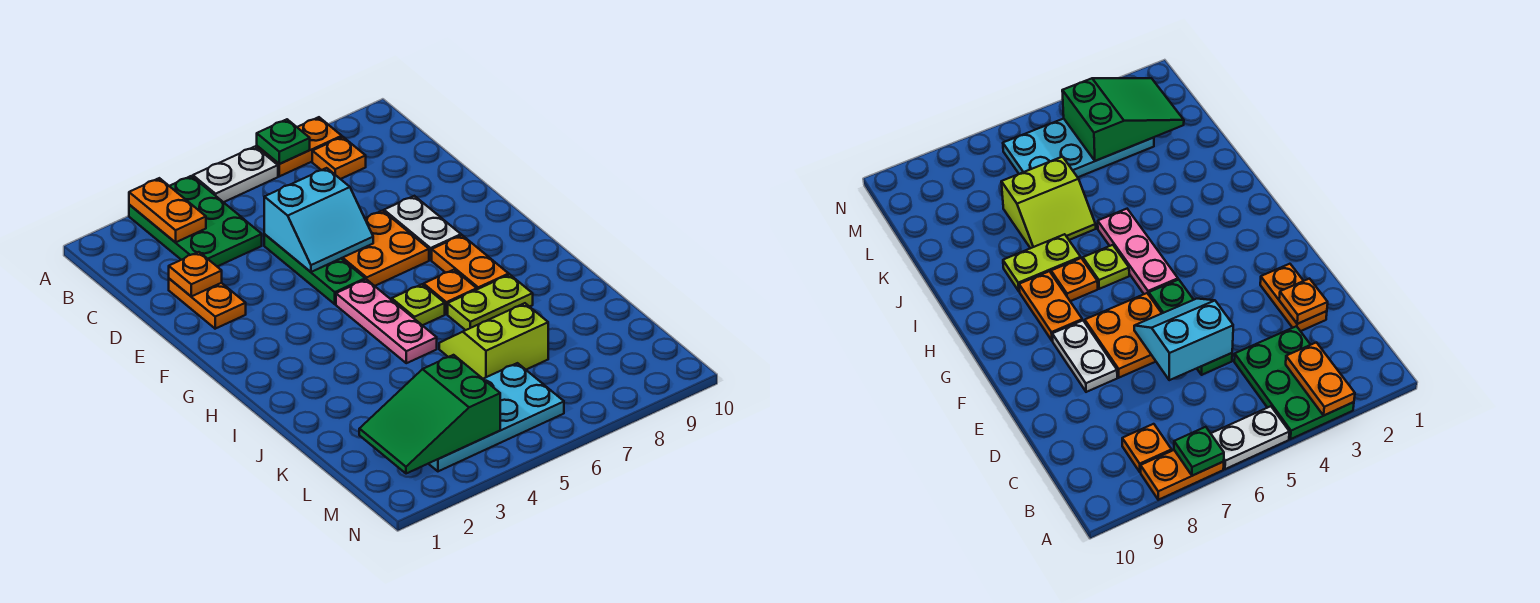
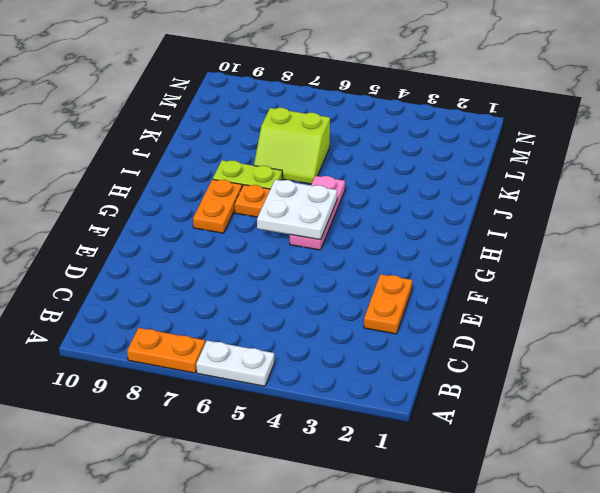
white plate G5:H6 level 2 -> none
none -> green plate A3:C4 level 1
none -> orange plate B8 level 1
none -> green plate D5:F5 level 1

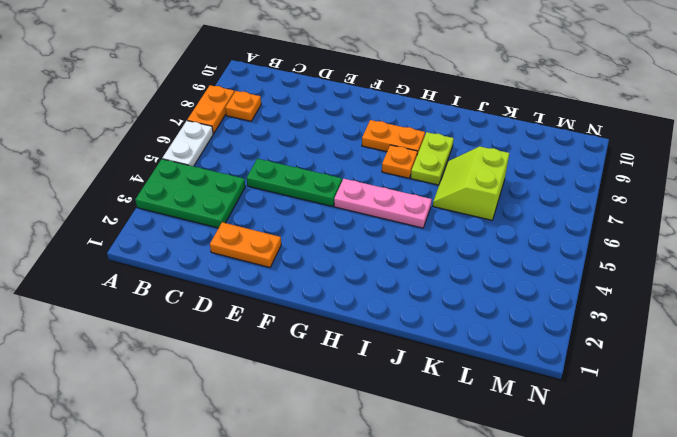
none -> orange plate E6:F7 level 1
none -> white plate E8:F8 level 1
none -> lime plate H6 level 1

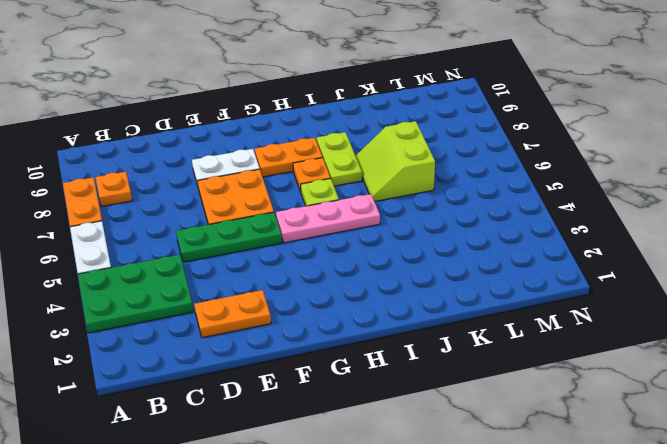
none -> cyan plate L3:M6 level 1
none -> orange plate A3:B3 level 2
none -> green plate A7 level 2

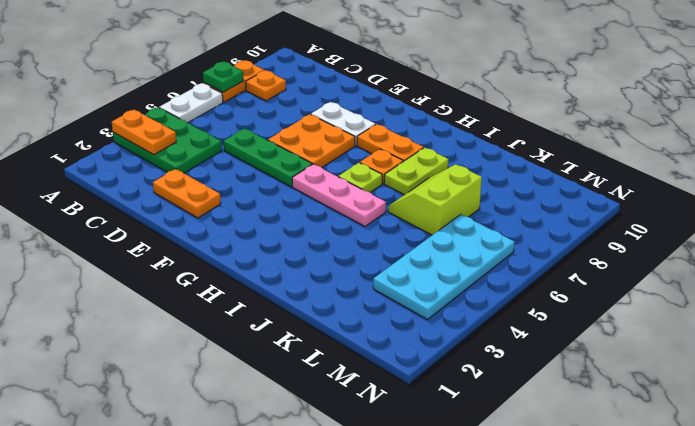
none -> orange plate D2 level 2
none -> cyan slope D5:E6 level 2 top D
none -> green slope L2:M4 level 2 top 4

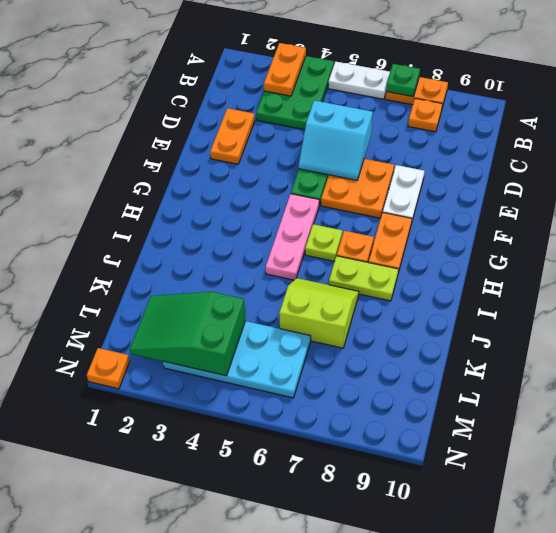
orange plate N1 level 1 -> orange plate D2 level 2

